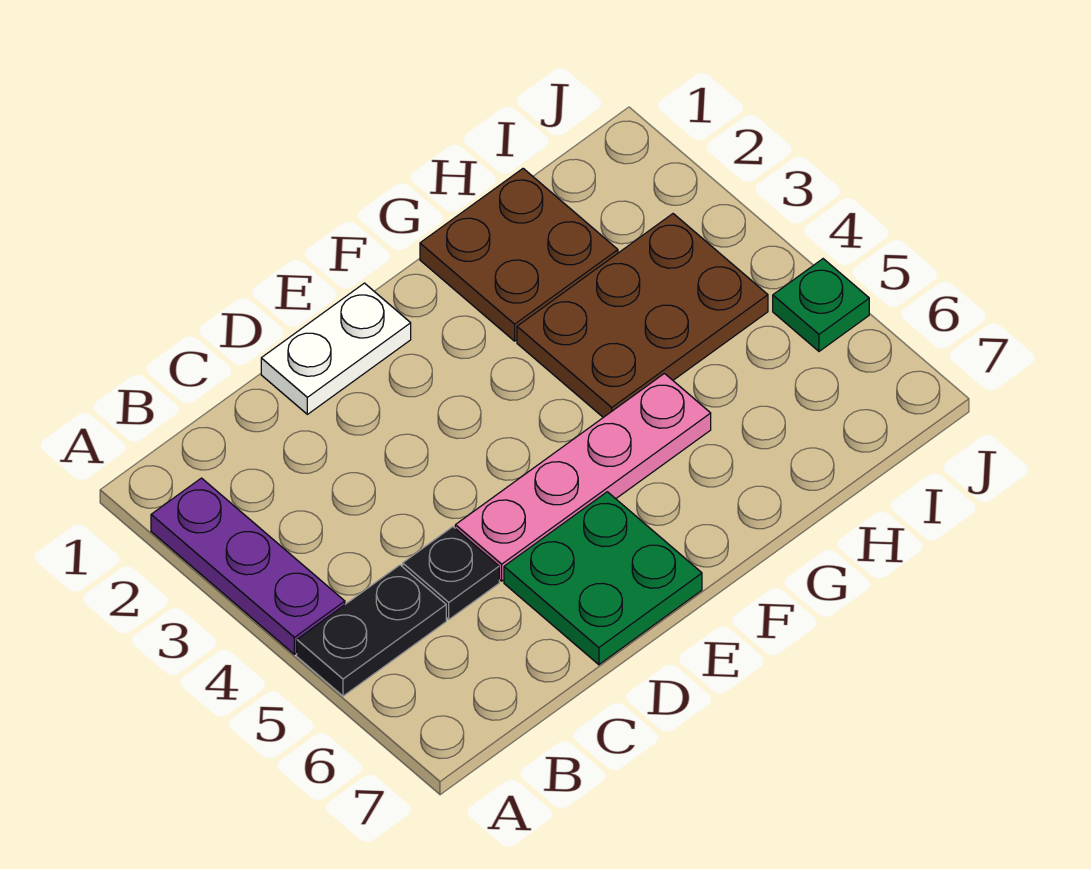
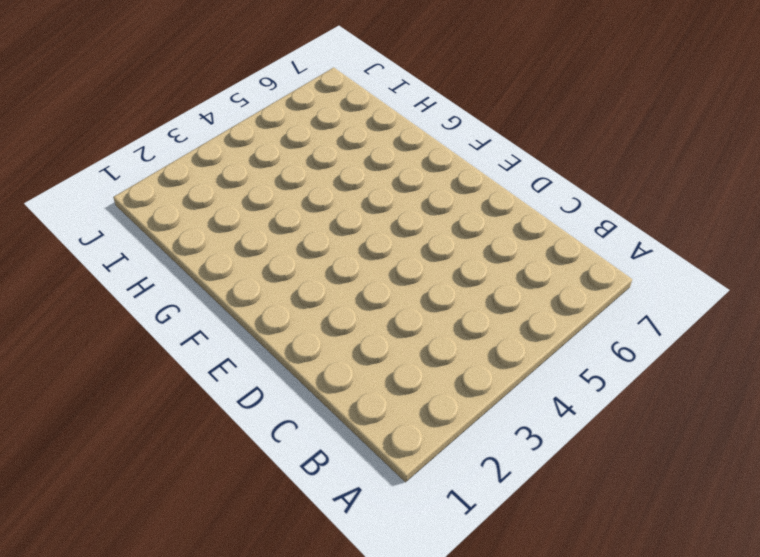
none -> purple plate A2:A4 level 1
none -> black plate A5:B5 level 1

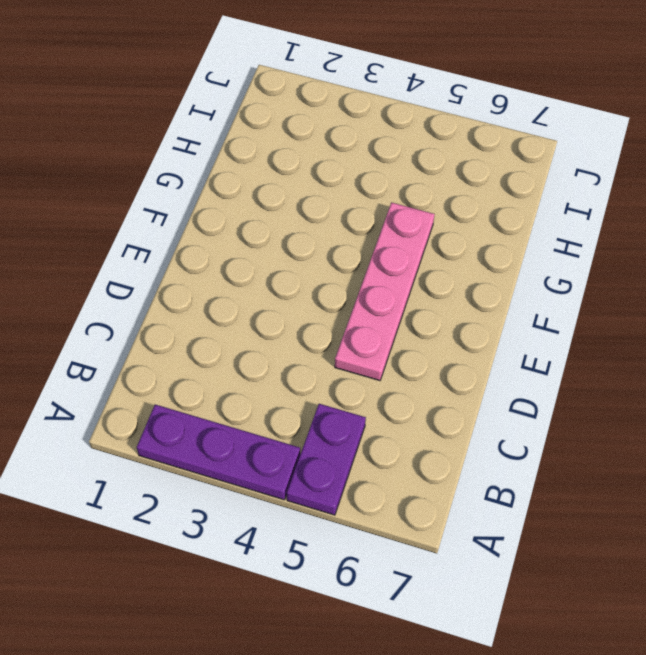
purple plate A5:B5 level 1 -> black plate A5:B5 level 1
none -> black plate C5 level 1
none -> white plate D1:E1 level 1

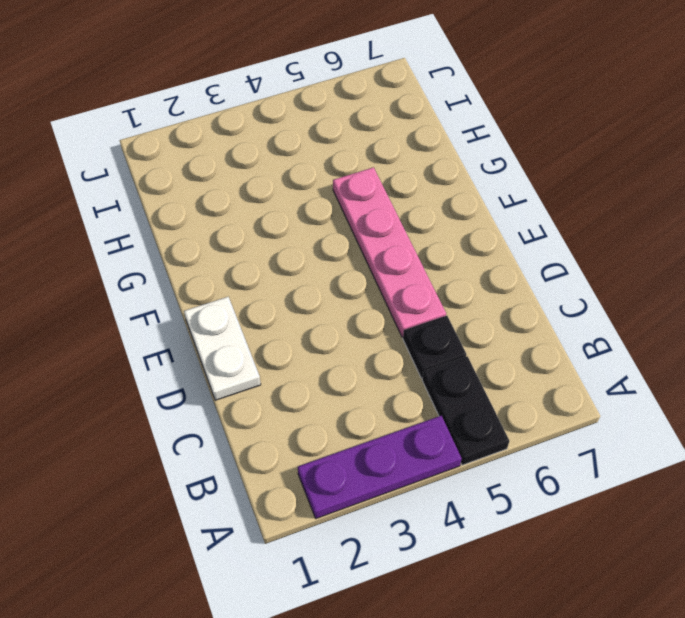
none -> green plate D6:E7 level 1
none -> brown plate G1:H2 level 1

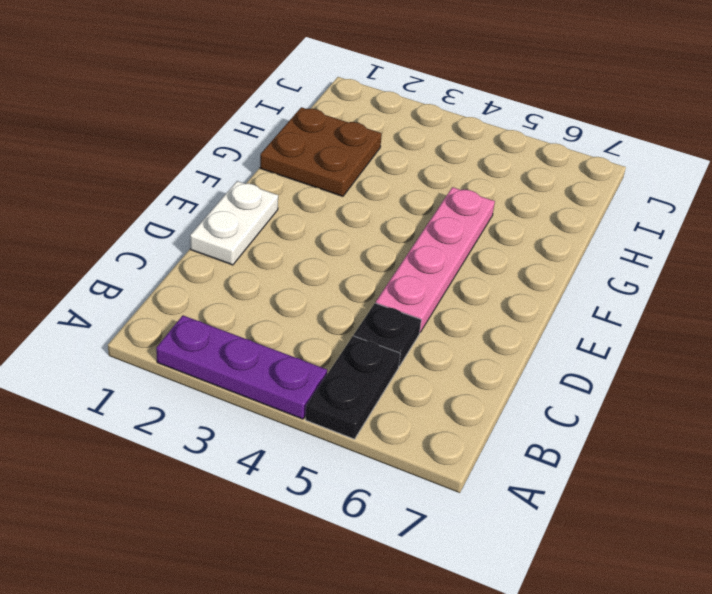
none -> green plate D6:E7 level 1
none -> brown plate G3:I4 level 1

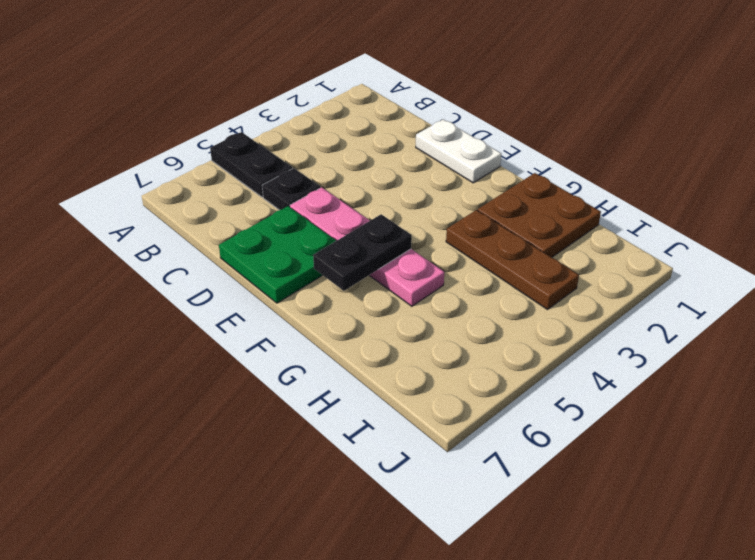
black plate F5:F6 level 2 -> none
brown plate G3:I3 level 1 -> brown plate G3:I4 level 1
none -> purple plate A2:A4 level 1
none -> green plate J5 level 1

